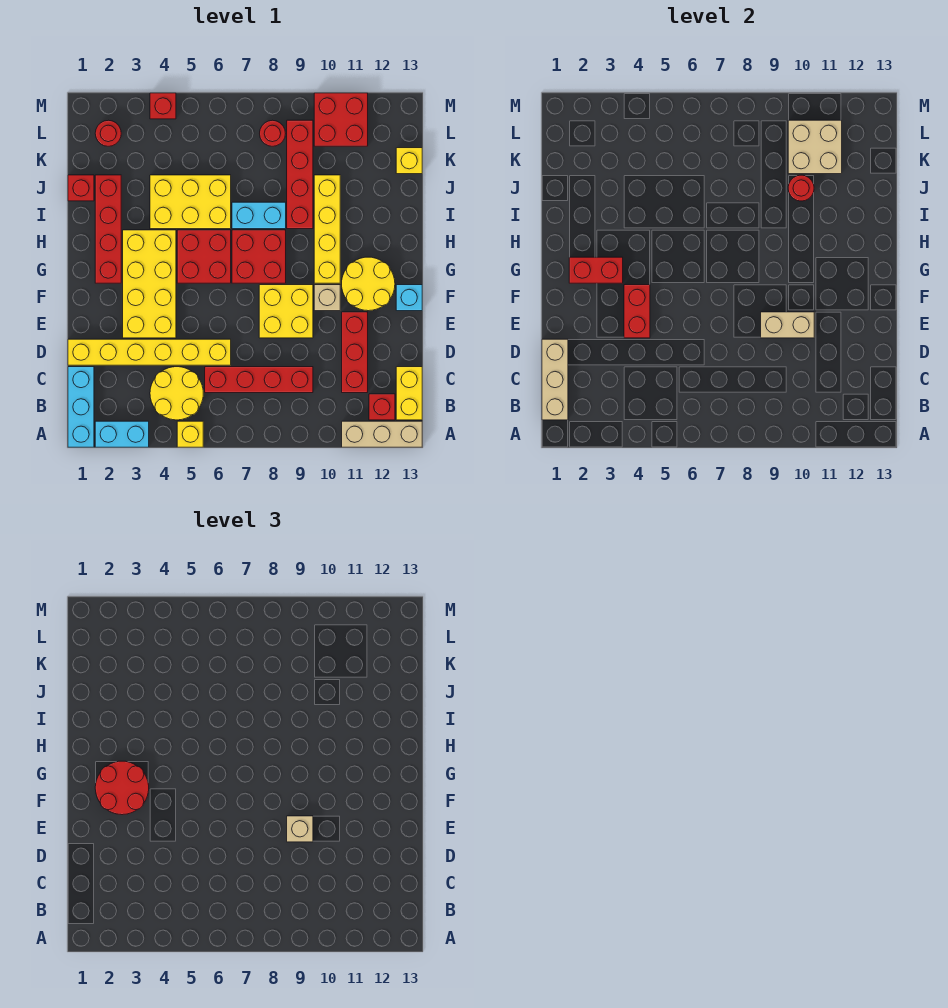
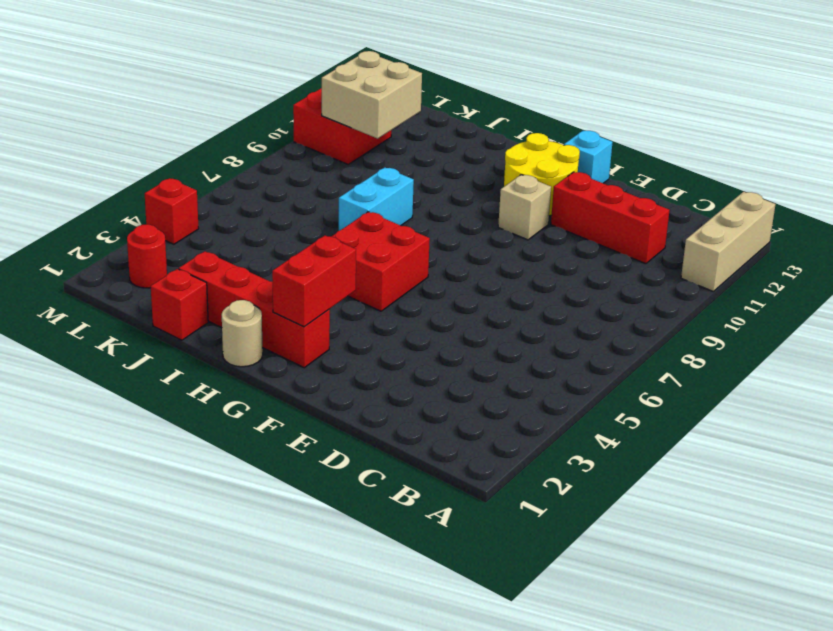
tan round brick H1 level 1 -> none
none -> cyan brick A1:C1 level 1
none -> cyan brick A2:A3 level 1
none -> yellow brick A5 level 1
none -> yellow round brick B4:C5 level 1

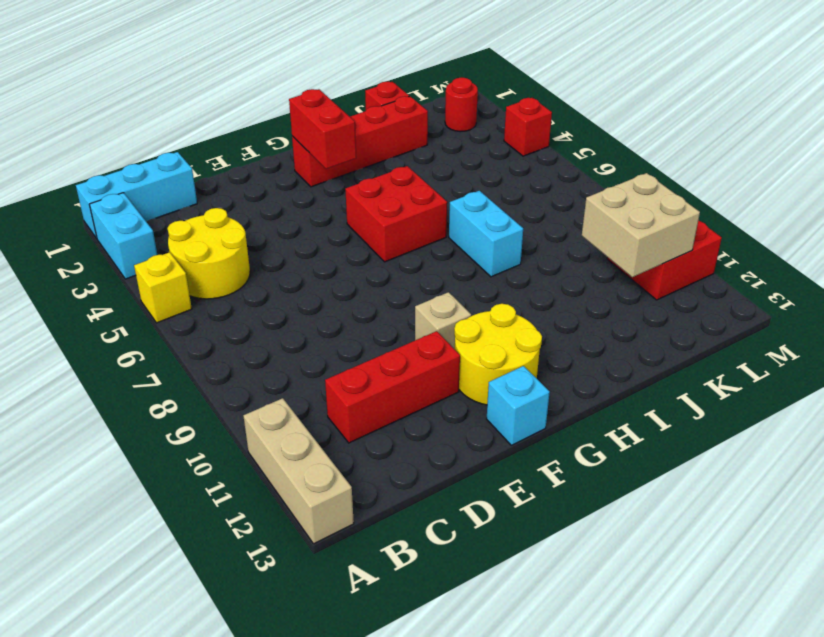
none -> red brick B12 level 1
none -> yellow brick B13:C13 level 1
none -> red brick C6:C9 level 1
none -> yellow brick D1:D6 level 1

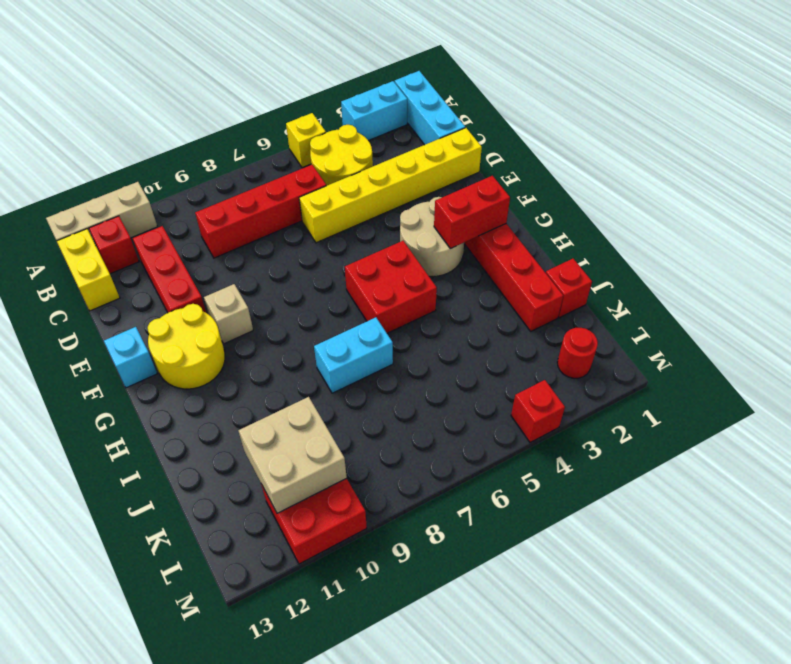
tan round brick F3:G4 level 1 -> yellow brick E3:H4 level 1
none -> yellow brick E8:F9 level 1
none -> red brick G7:H8 level 1
none -> yellow brick G10:J10 level 1
none -> yellow brick I4:J6 level 1

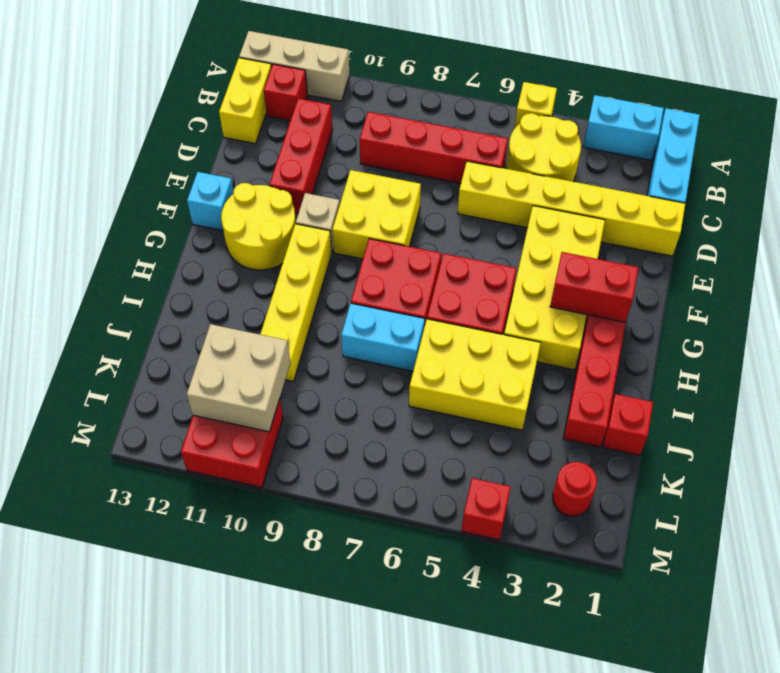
none -> red brick I9:L9 level 1
none -> yellow brick K13 level 1
none -> red round brick L8 level 1
none -> tan brick B1:D1 level 2

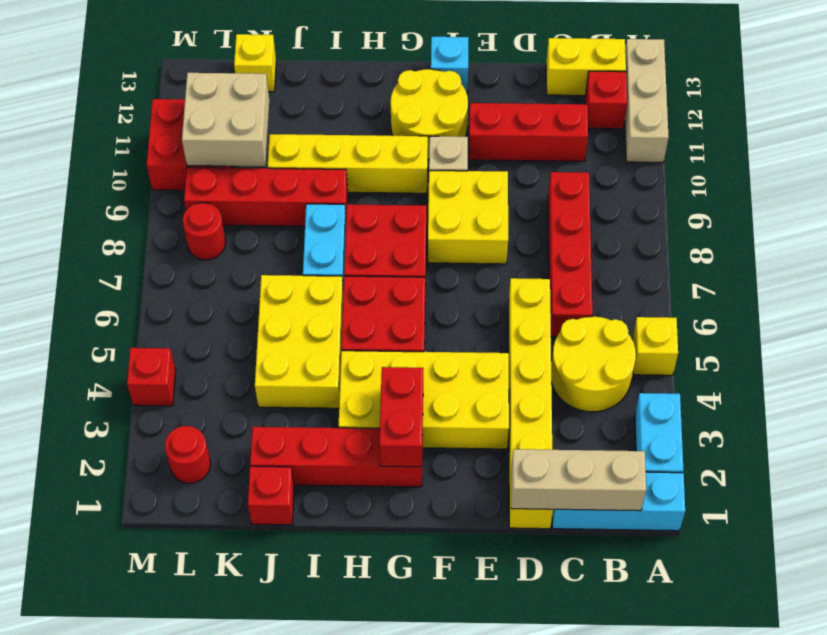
none -> red brick E4:F4 level 2
none -> tan brick E9:E10 level 2
none -> red round brick J10 level 2
none -> tan brick E9 level 3

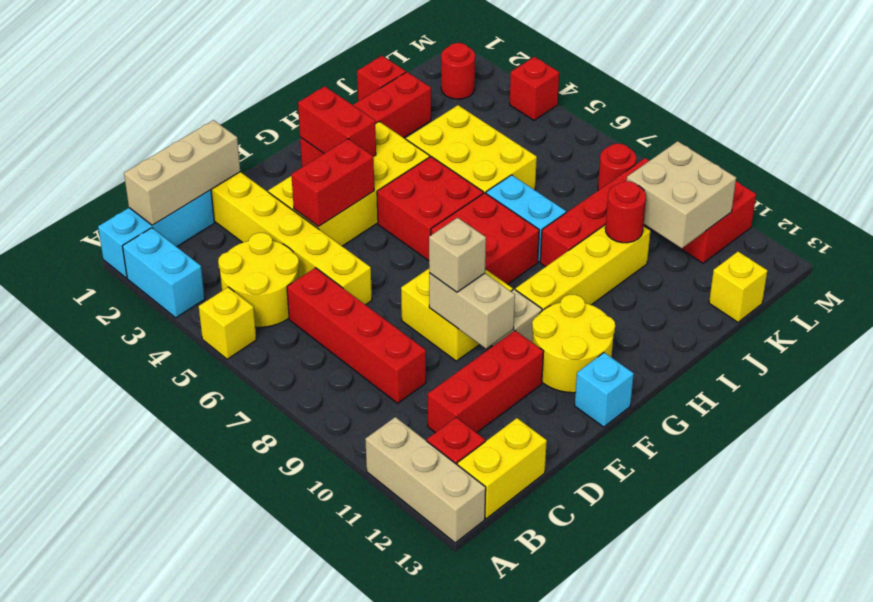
none -> red round brick F2:G3 level 3

